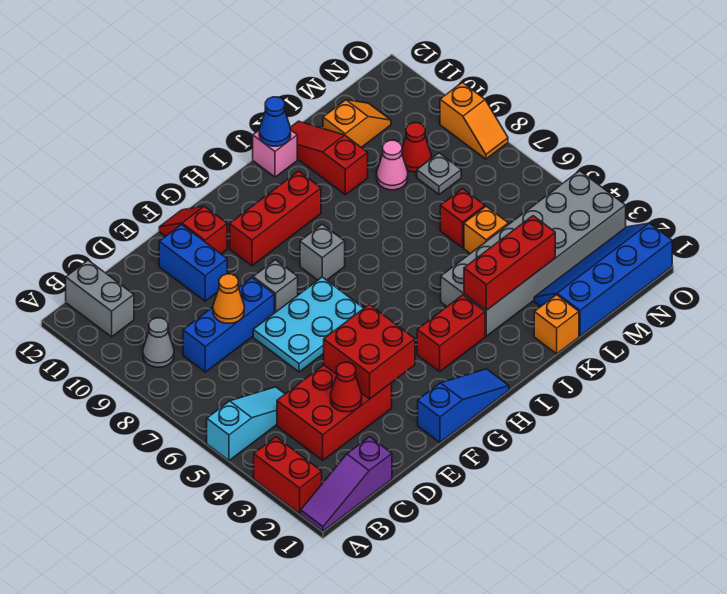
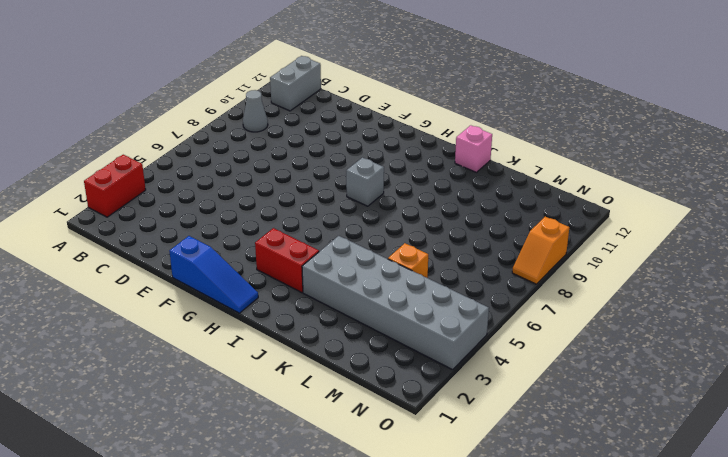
none -> purple slope A1:C1 level 1 top C
none -> cyan slope A5:C5 level 1 top A
none -> red brick C3:E4 level 1
none -> blue brick C8:E8 level 1

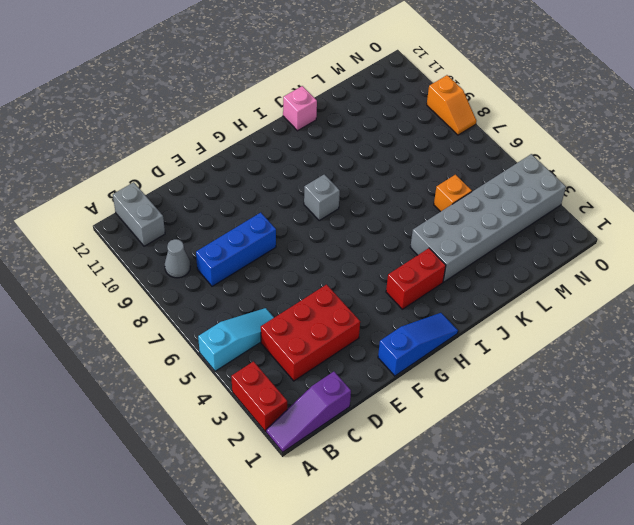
none -> cyan plate E6:G7 level 1
none -> blue brick E10:E11 level 1
none -> grey brick F8 level 1
none -> red slope F11:F12 level 1 top 11

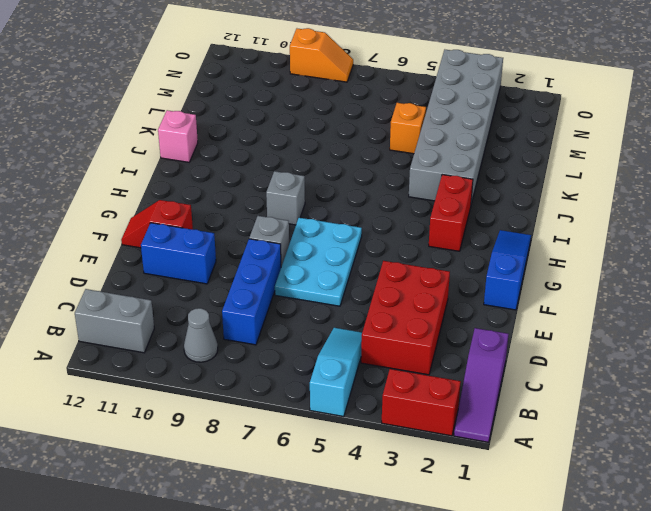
none -> red brick G10:I10 level 1
none -> orange brick K1 level 1
none -> red slope K10:K12 level 1 top 10
none -> blue slope L1:O2 level 1 top 1

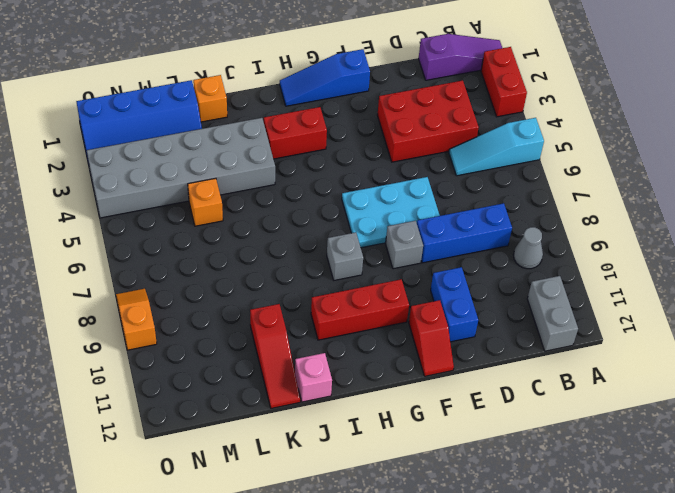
none -> red brick L6 level 1
none -> pink cone L9 level 1
none -> orange slope L11:M11 level 1 top L
none -> grey plate M8 level 1

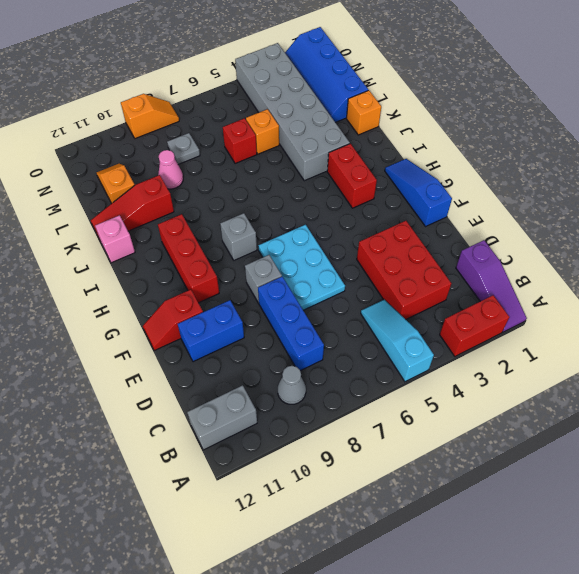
none -> red cone M9 level 1
none -> red cone D3 level 2
none -> orange cone D8 level 2
none -> red brick E3:F4 level 2

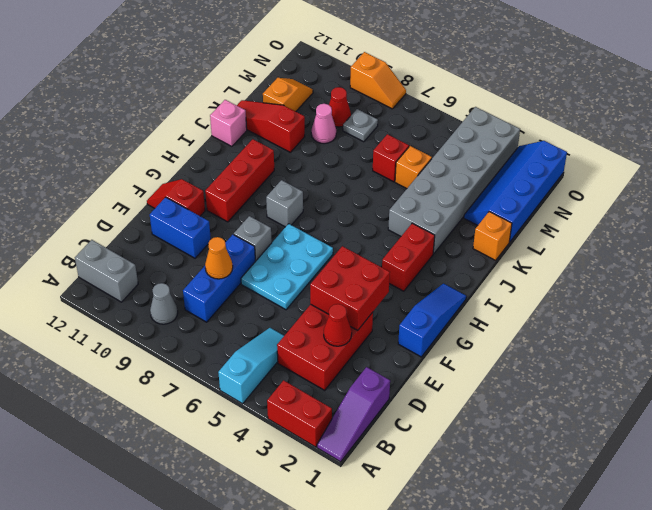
none -> red brick J3:L3 level 2
none -> blue cone J12 level 2

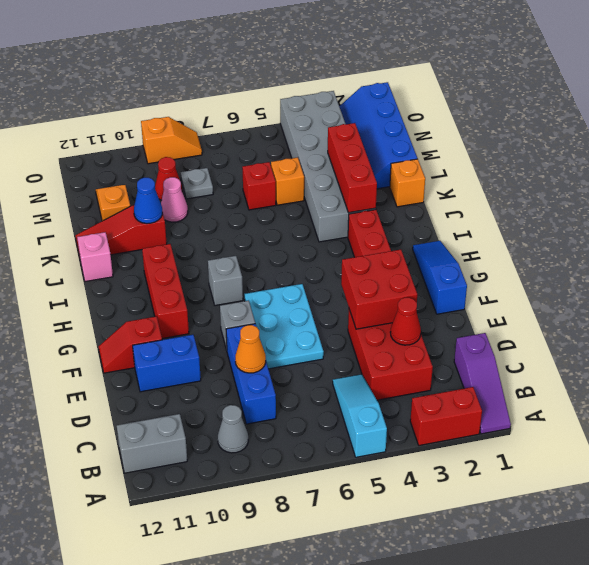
blue cone K10 level 2 -> blue cone J12 level 2

